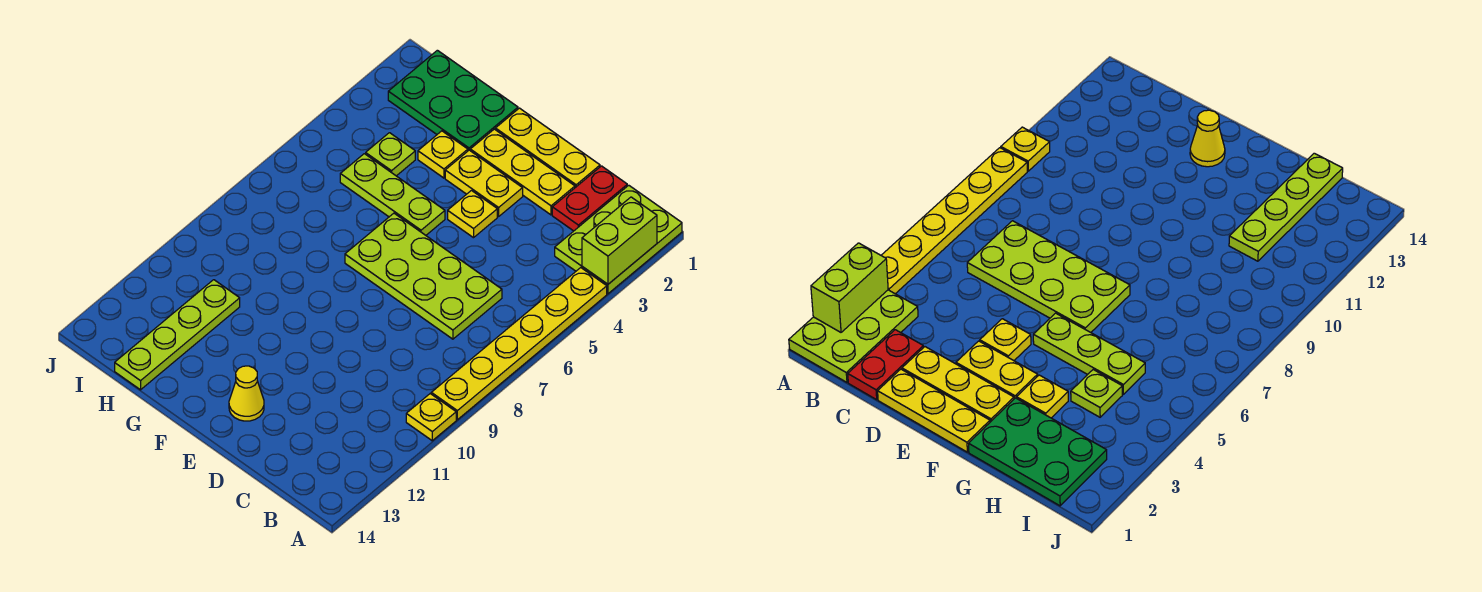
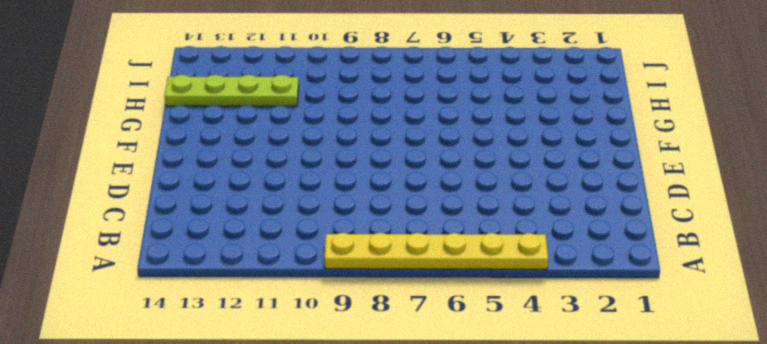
none -> lime plate A1:B3 level 1
none -> yellow plate A10 level 1
none -> red plate C1:C2 level 1

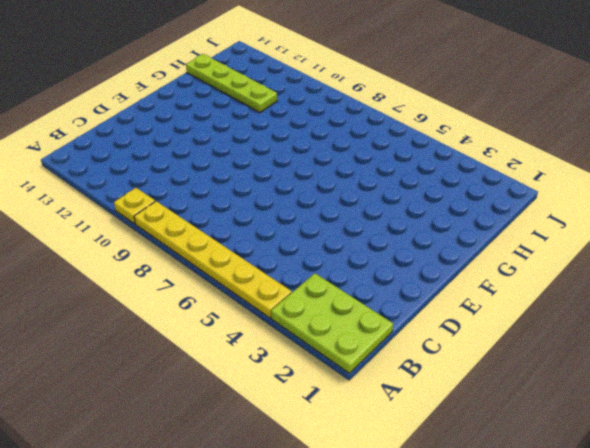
none -> red plate C1:C2 level 1
none -> lime plate C6:F7 level 1
none -> yellow plate D1:F1 level 1

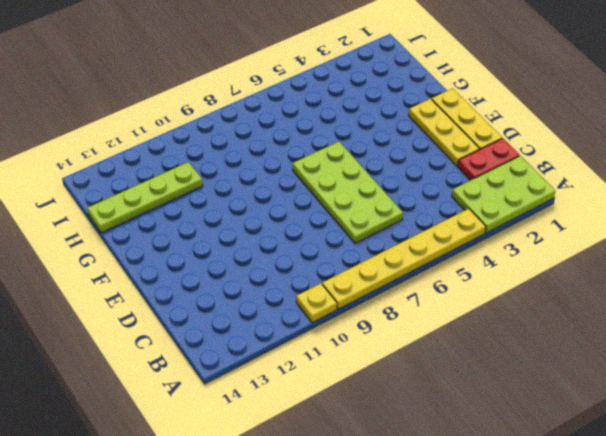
none -> yellow plate E3:F3 level 1
none -> yellow plate E4 level 1
none -> yellow cone E13 level 1

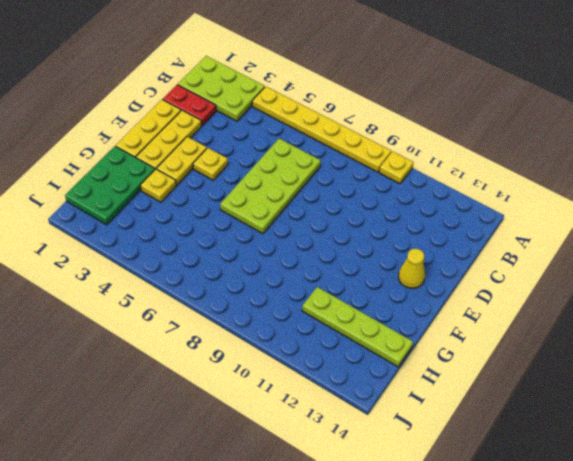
none -> lime plate F5:H5 level 1
none -> lime plate H4 level 1
none -> lime brick A2:A3 level 2

